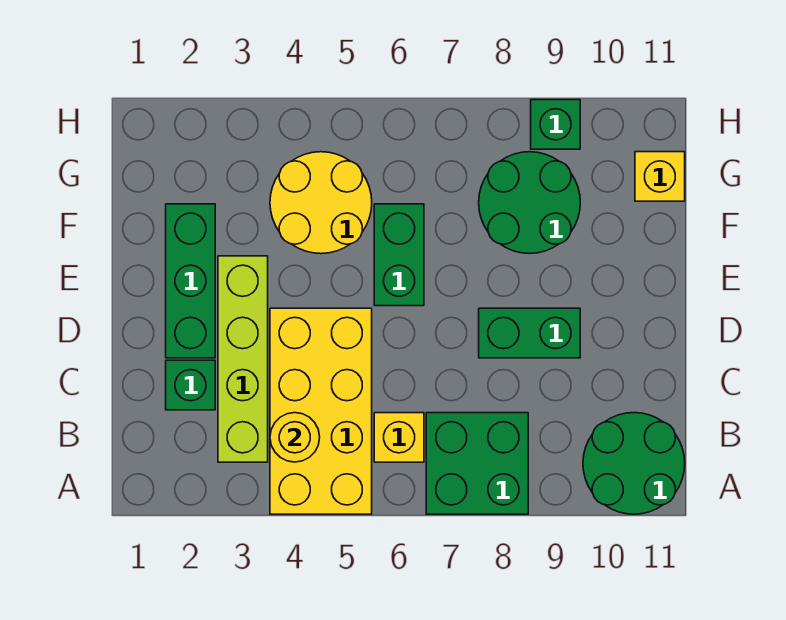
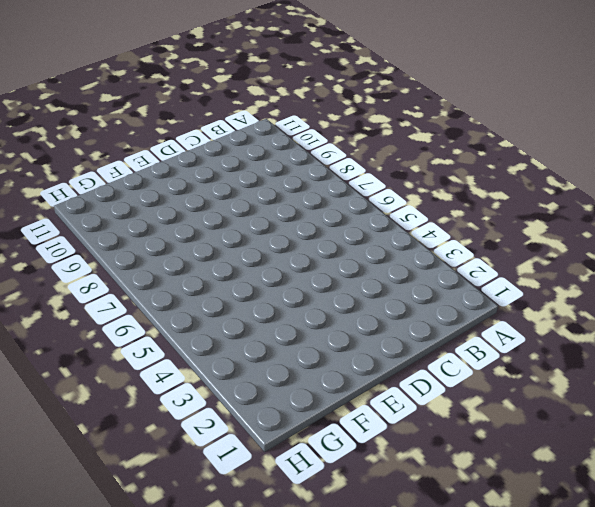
none -> yellow brick A4:D5 level 1
none -> green brick A7:B8 level 1
none -> green round brick A10:B11 level 1

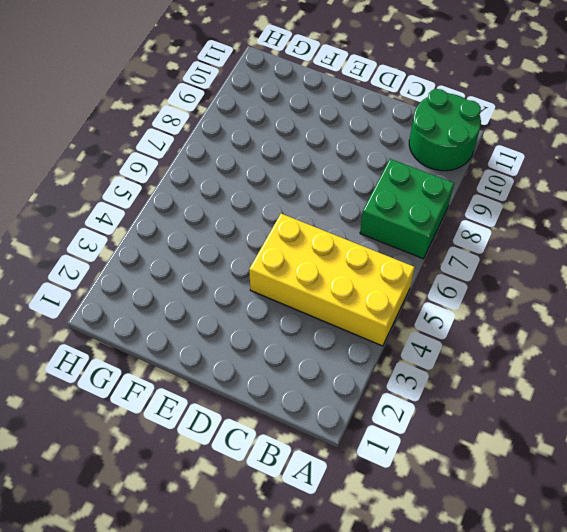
none -> lime brick B3:E3 level 1
none -> yellow brick B6 level 1
none -> green brick C2 level 1

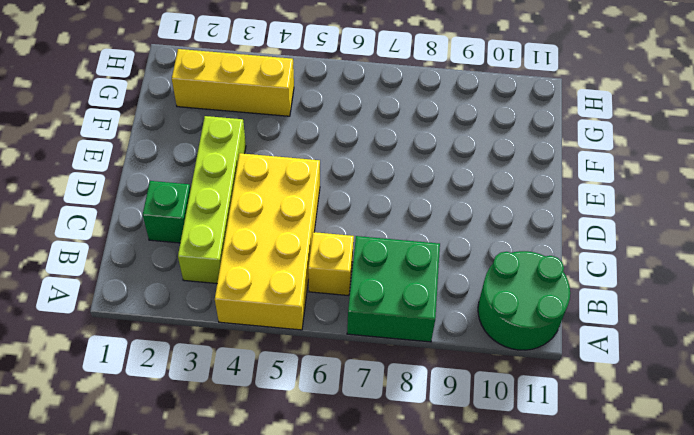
yellow brick G2:G4 level 1 -> yellow round brick F4:G5 level 1
none -> green brick D2:F2 level 1
none -> green brick D8:D9 level 1
none -> green brick E6:F6 level 1

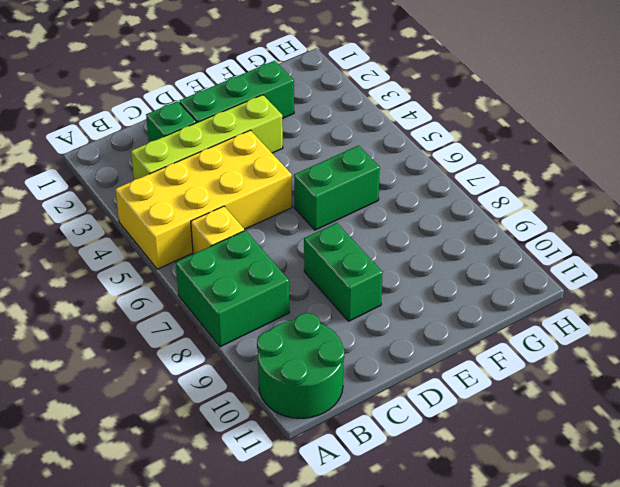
none -> yellow round brick F4:G5 level 1
none -> green round brick F8:G9 level 1
none -> yellow brick G11 level 1

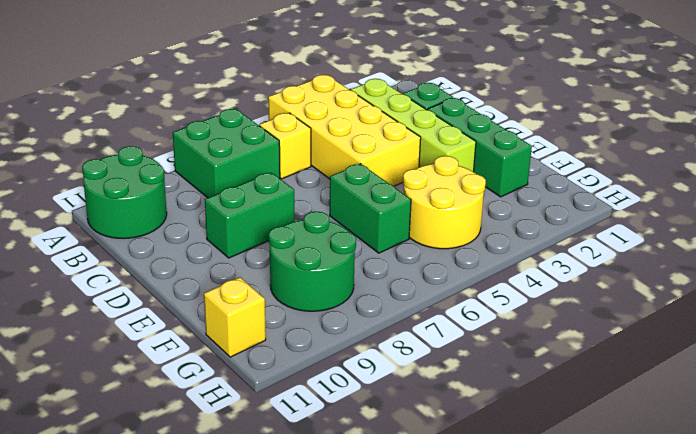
none -> green brick H9 level 1
none -> yellow round brick B4 level 2

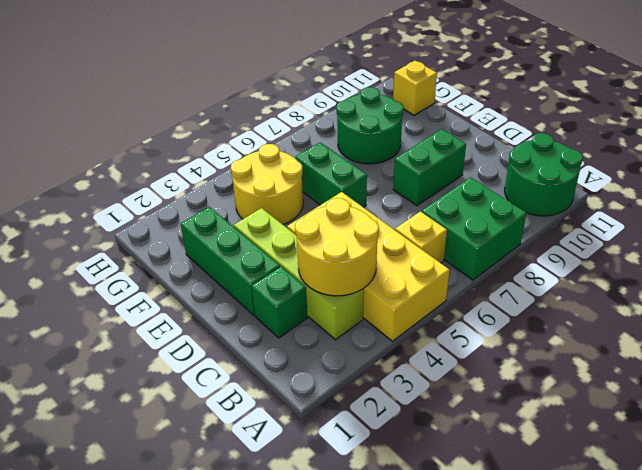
yellow round brick B3:C4 level 2 -> yellow round brick B4 level 2
none -> green brick H9 level 1

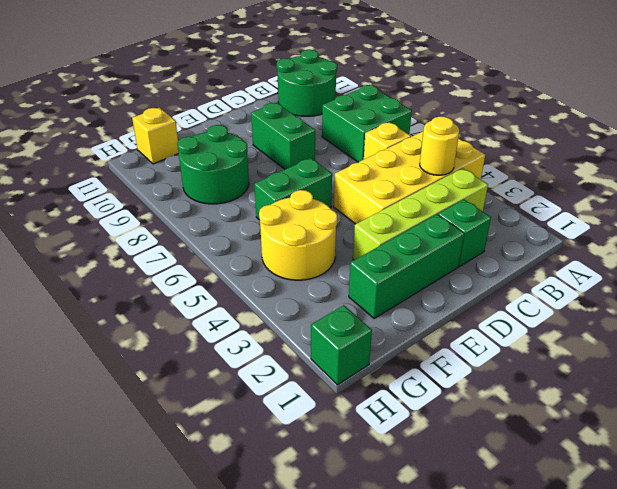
green brick H1 level 1 -> green brick H9 level 1

